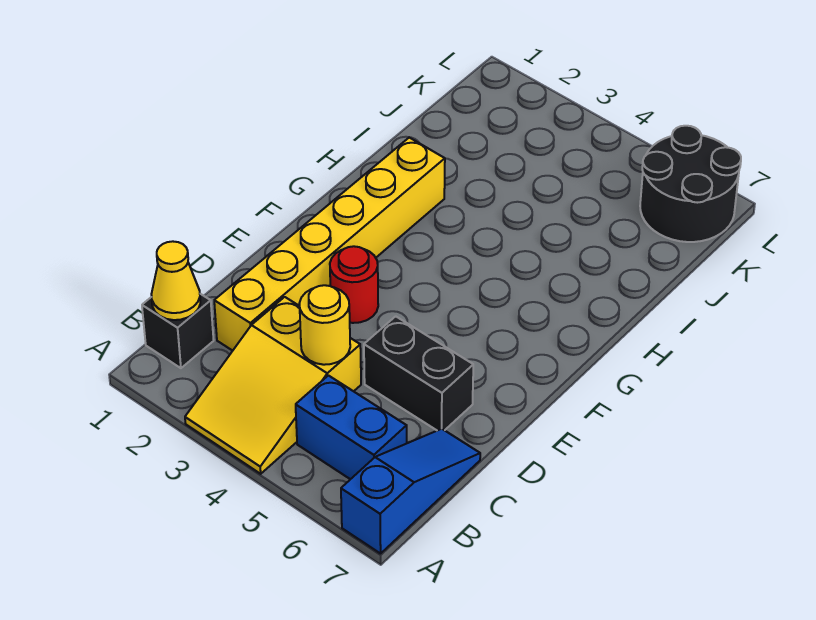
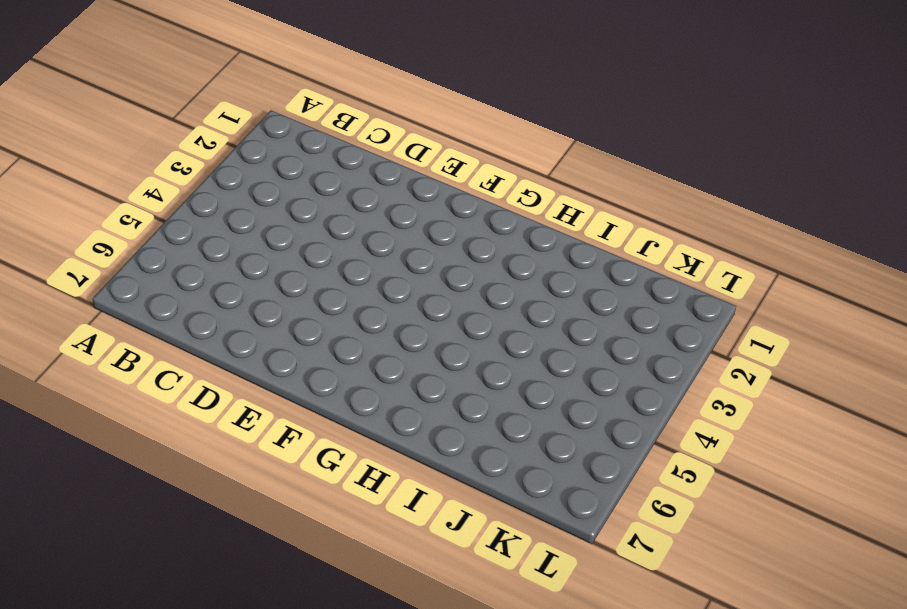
none -> yellow slope A3:C4 level 1 top C
none -> blue slope A7:C7 level 1 top A

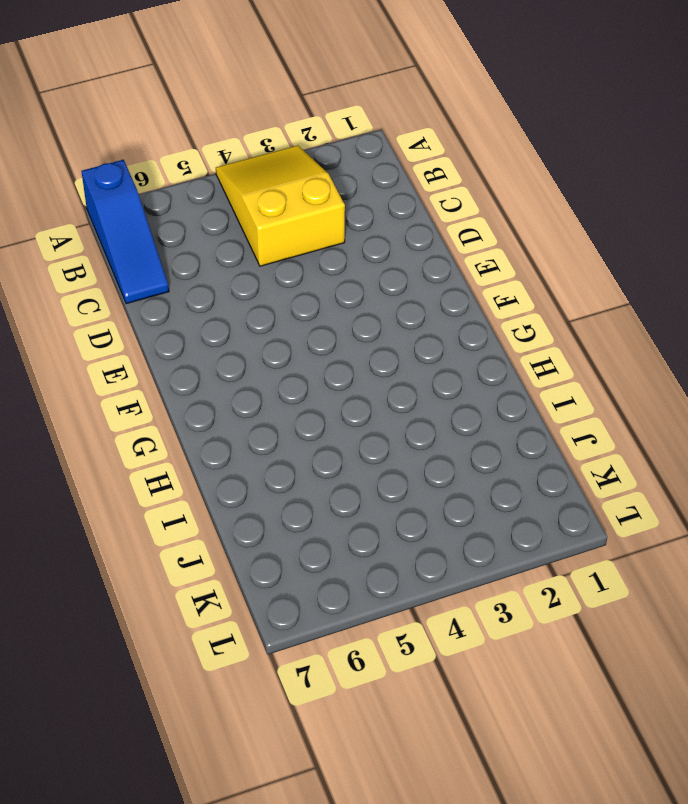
none -> black brick B1 level 1
none -> blue brick B5:B6 level 1

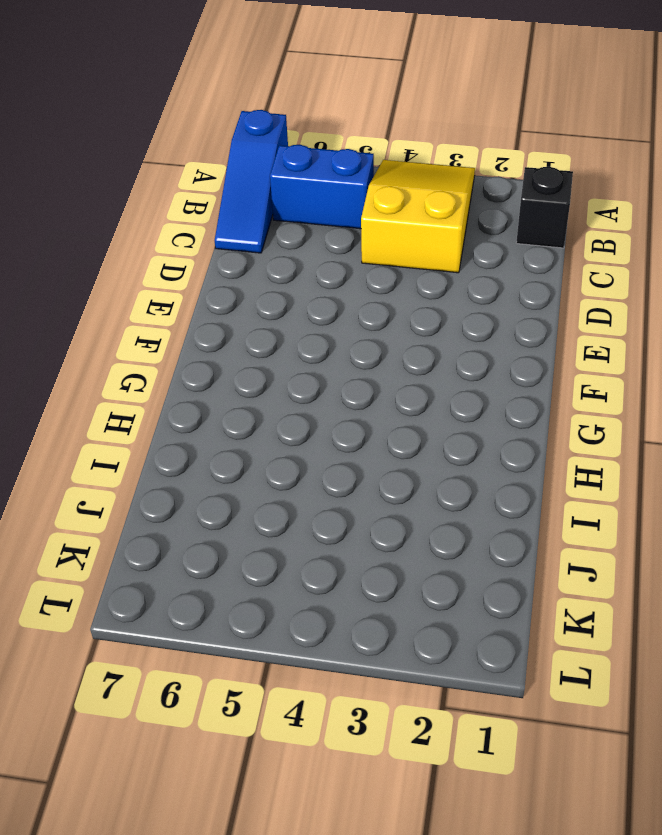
none -> yellow brick C2:H2 level 1
none -> black brick D5:D6 level 1

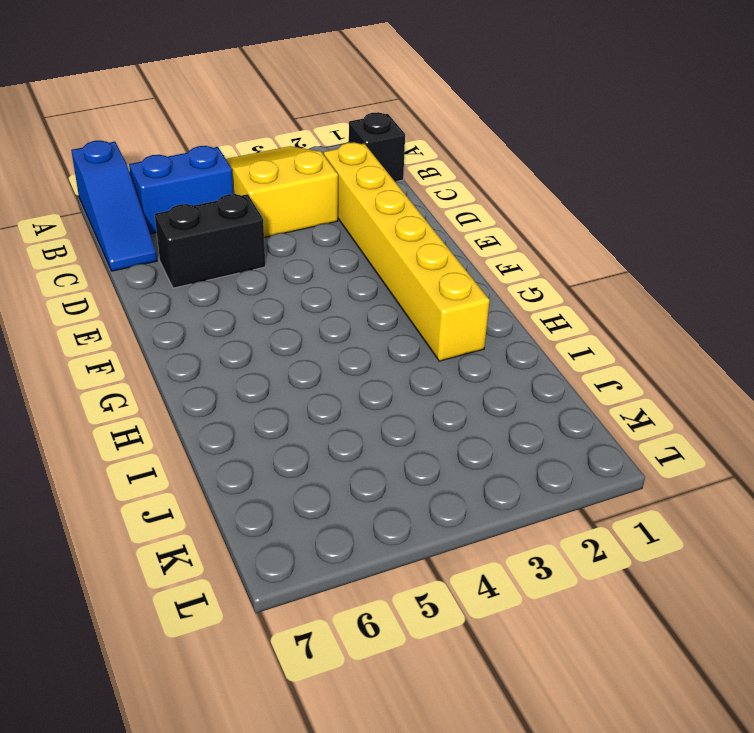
none -> red round brick E3 level 1
none -> black round brick K6:L7 level 1

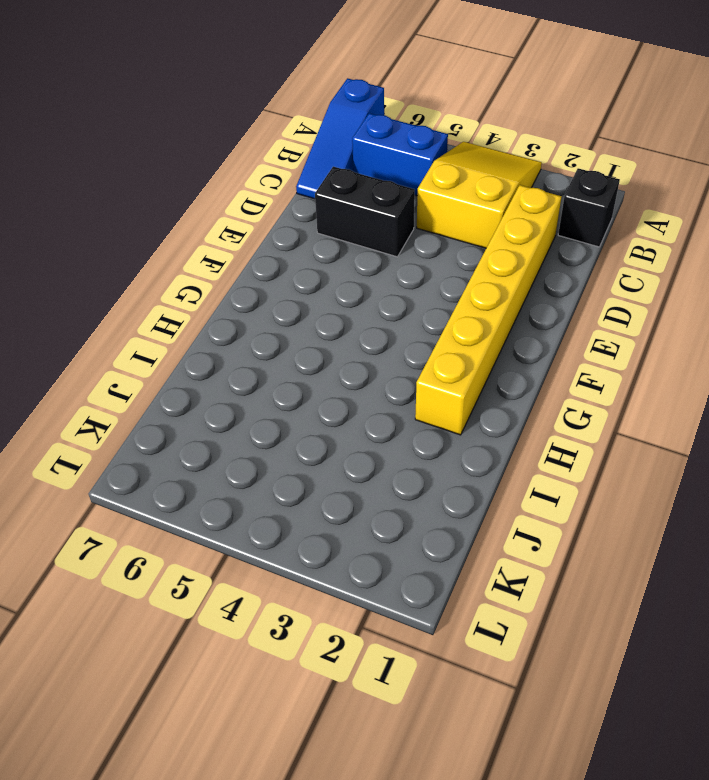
none -> red round brick E3 level 1
none -> black round brick K6:L7 level 1

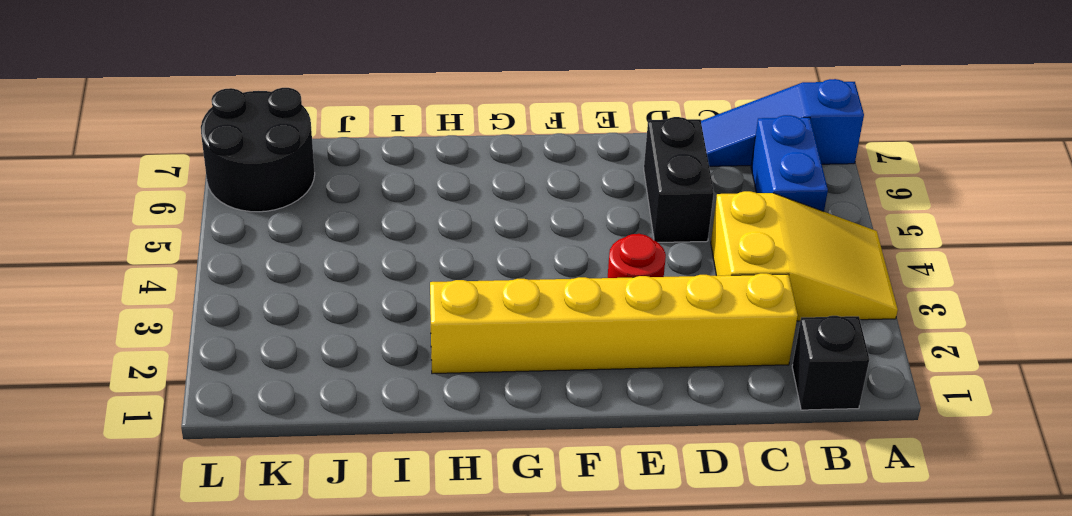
none -> yellow cone B1 level 2
none -> yellow round brick C4 level 2

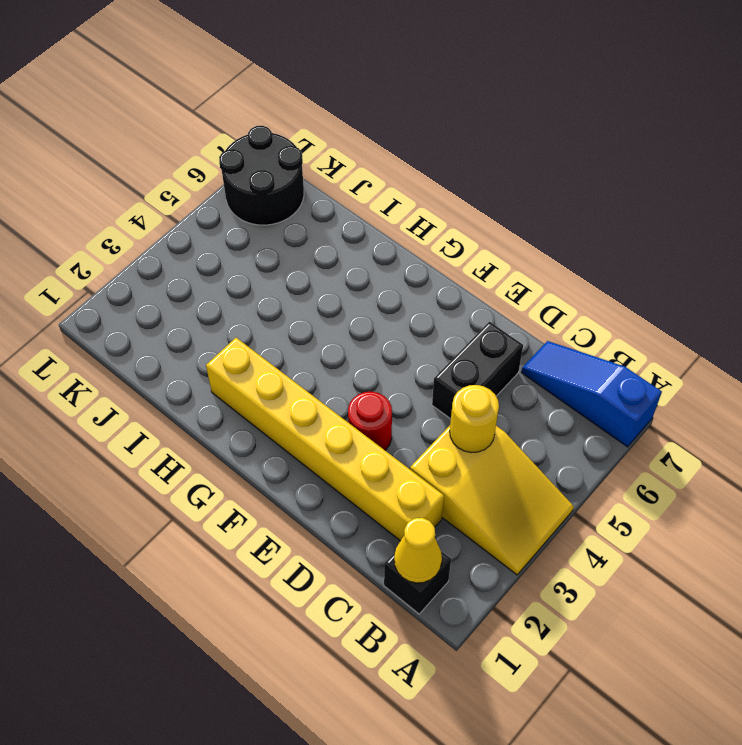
none -> blue brick B5:B6 level 1

